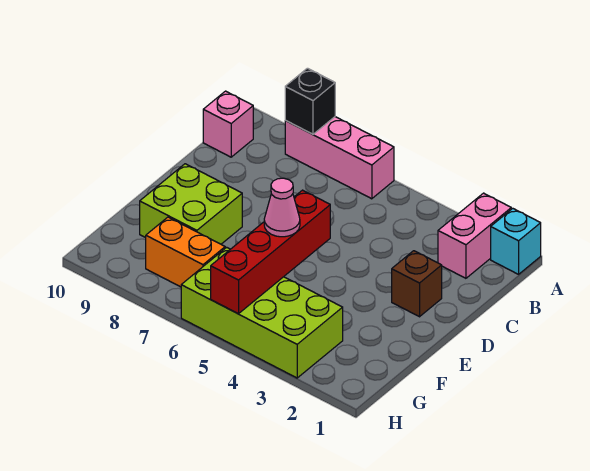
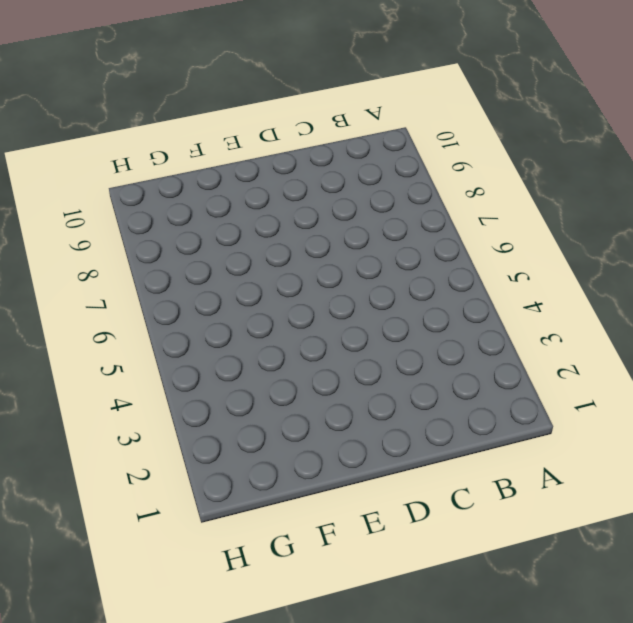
none -> cyan brick A1 level 1
none -> pink brick A2:B2 level 1

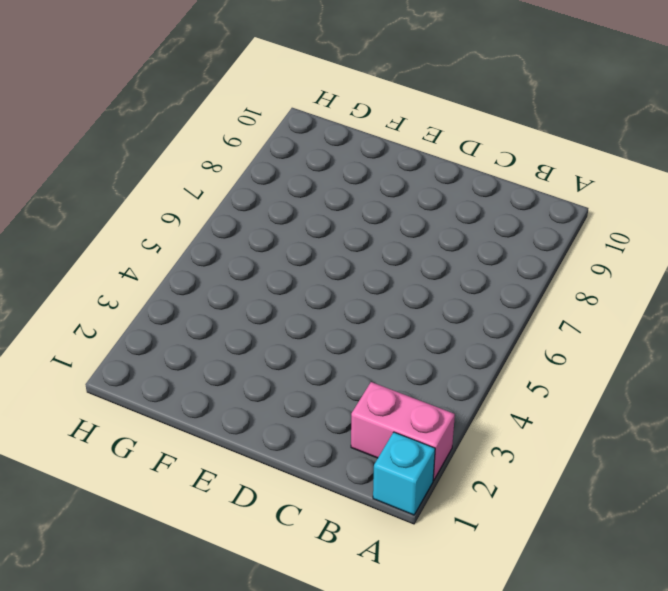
none -> pink brick A6:A8 level 1
none -> pink brick B10 level 1

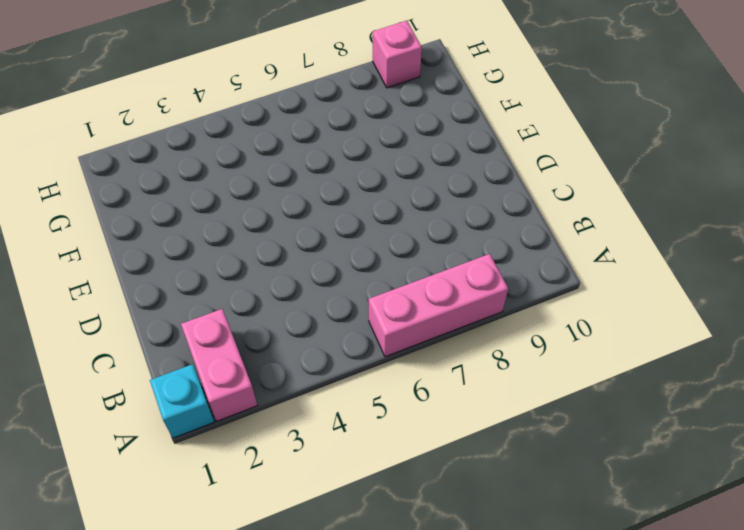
pink brick H9 level 1 -> pink brick B10 level 1
none -> brown brick D2 level 1
none -> lime brick E8:F9 level 1

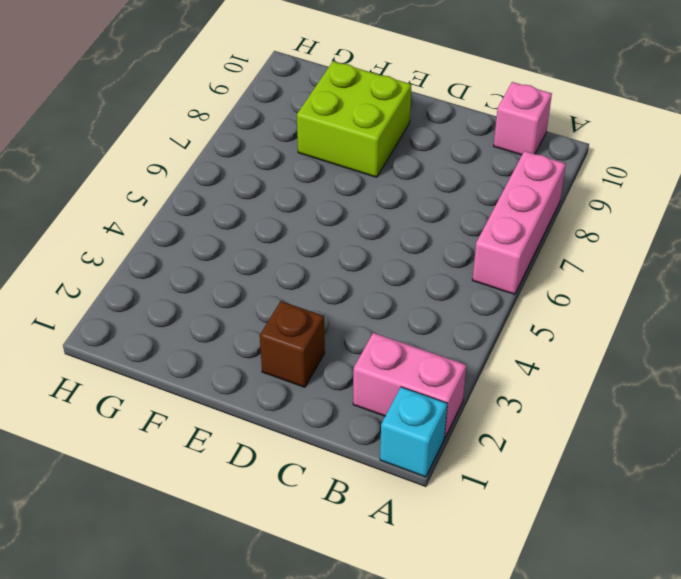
none -> lime brick G3:H6 level 1
none -> orange brick G7:G8 level 1

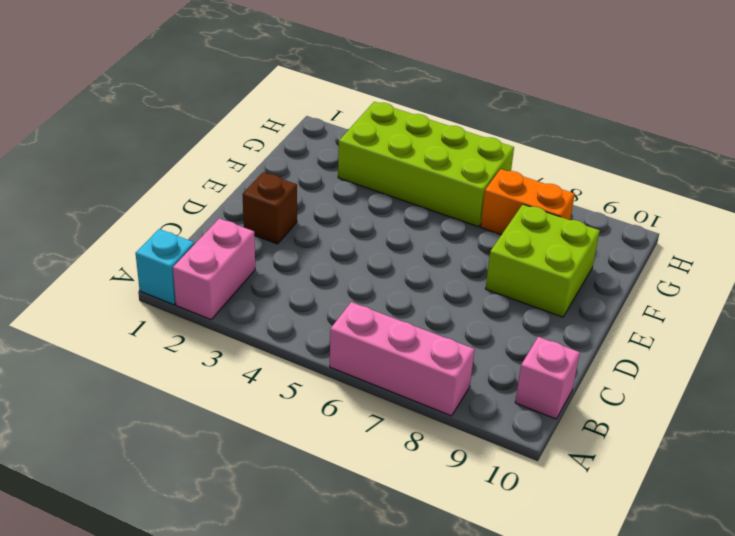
none -> black brick A8 level 2
none -> red brick E5:H5 level 2

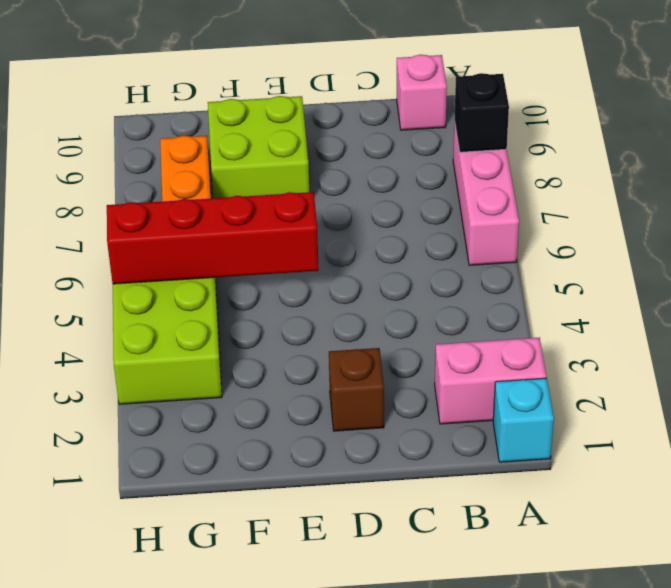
none -> pink cone F5 level 3

